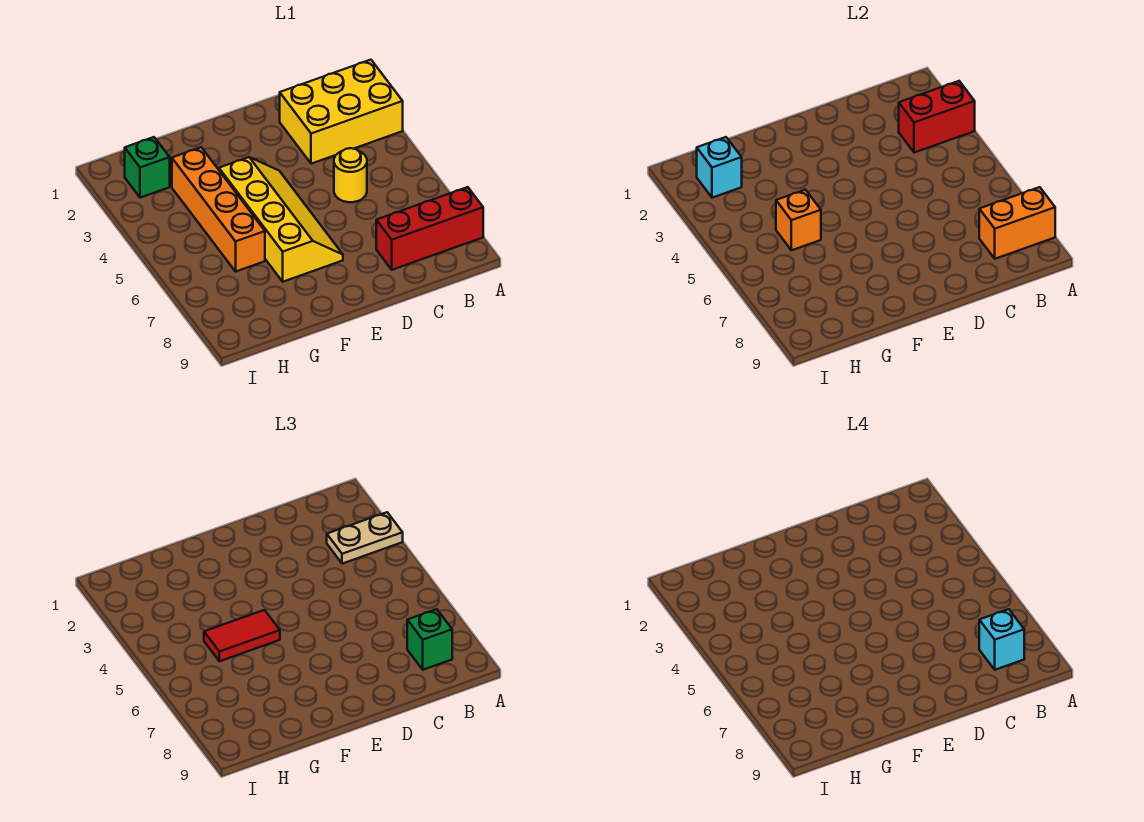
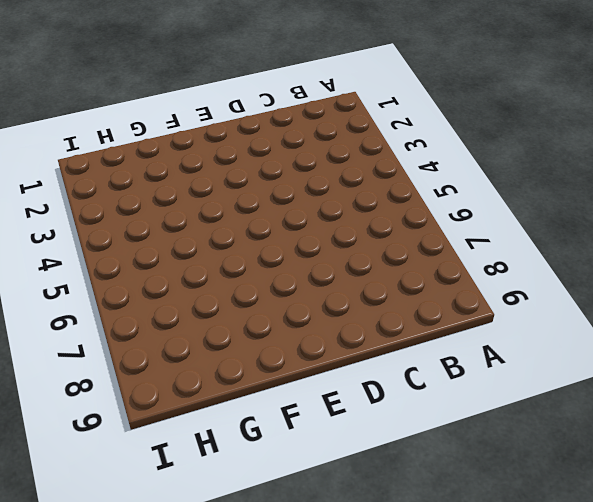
none -> yellow brick A2:C3 level 1
none -> red brick A8:C8 level 1
none -> yellow round brick C5 level 1

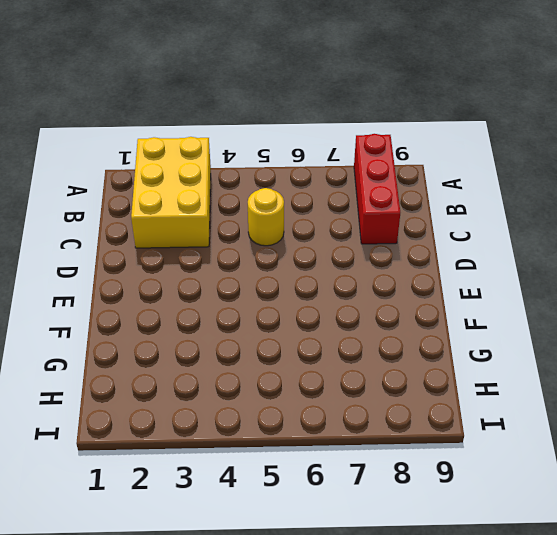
none -> yellow slope E4:F7 level 1 top F
none -> orange brick G3:G6 level 1
none -> green brick H2 level 1

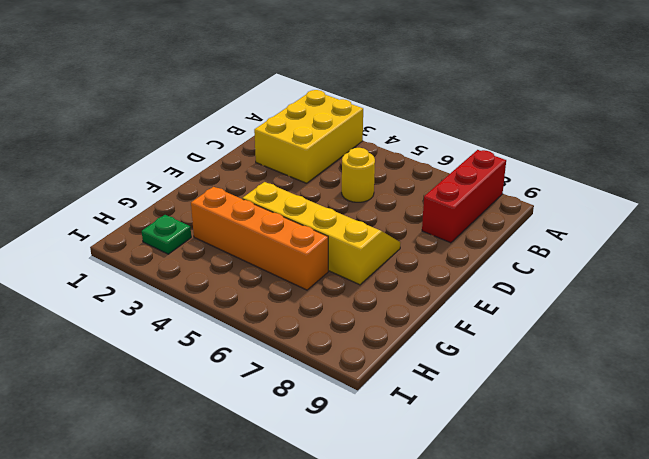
green plate H2 level 1 -> green brick H2 level 1
none -> red brick A3:B3 level 2
none -> orange brick A8:B8 level 2
none -> orange brick G5 level 2

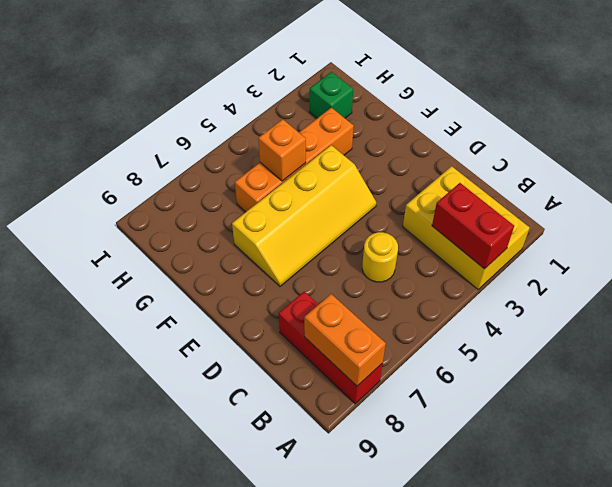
none -> cyan brick H2 level 2
none -> tan plate A3:B3 level 3
none -> green brick B8 level 3

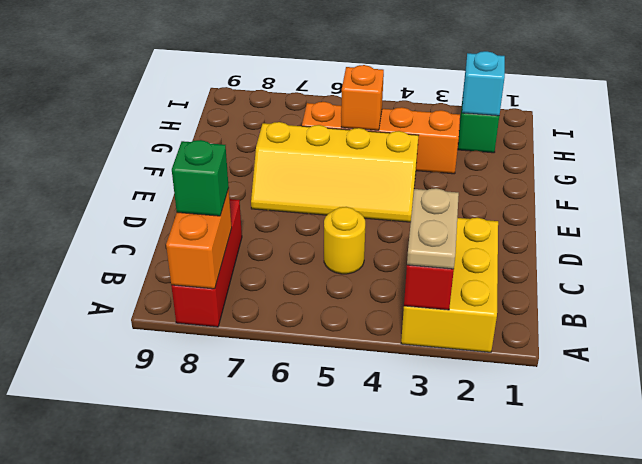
none -> red tile F5:G5 level 3
none -> cyan brick B8 level 4

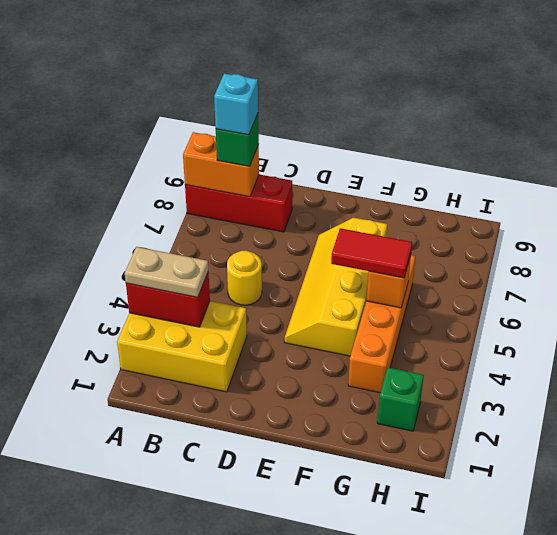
none -> cyan brick H2 level 2

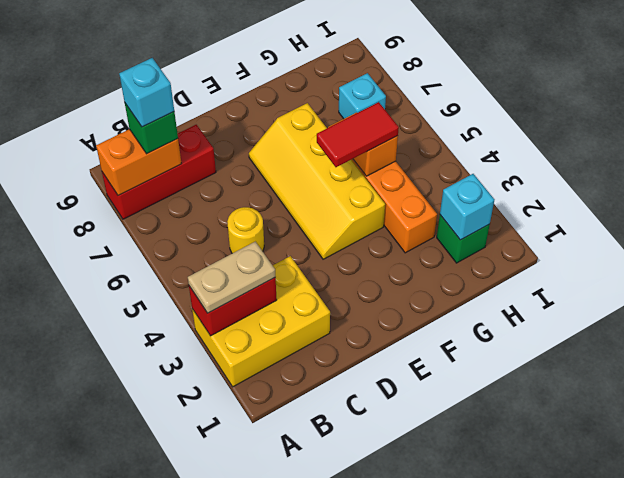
cyan brick H7 level 1 -> none

